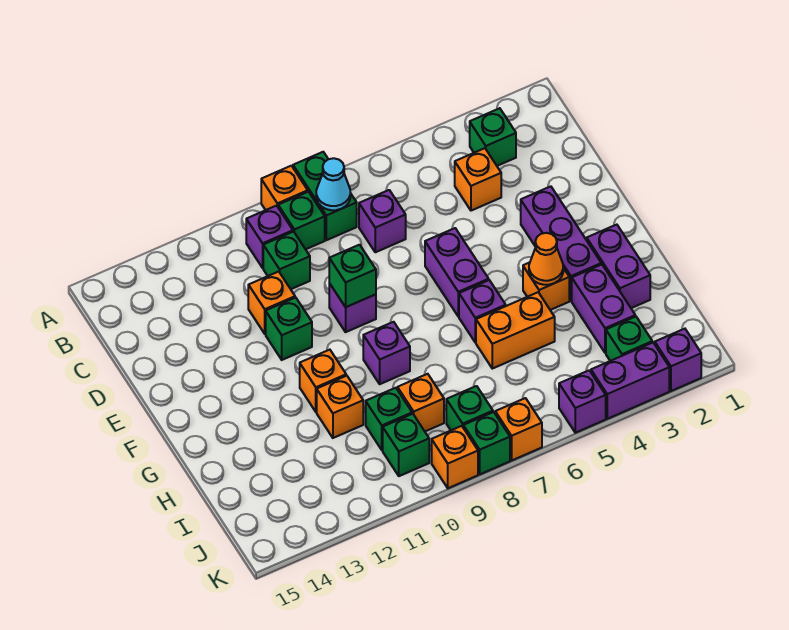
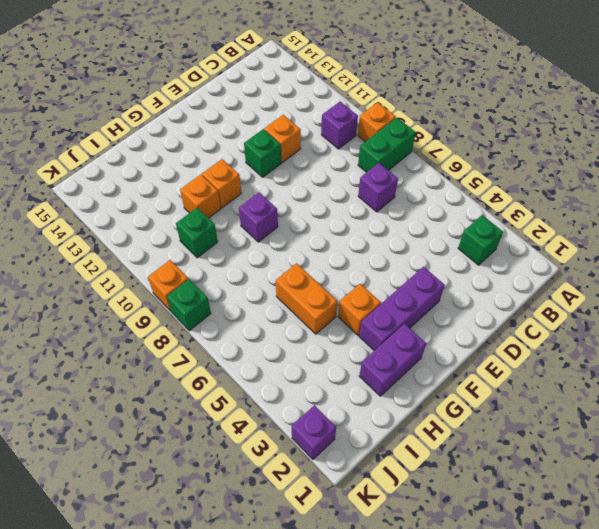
none -> green brick B9 level 1
none -> orange brick C4 level 1
none -> green brick C10 level 1
none -> purple brick E6:F6 level 1

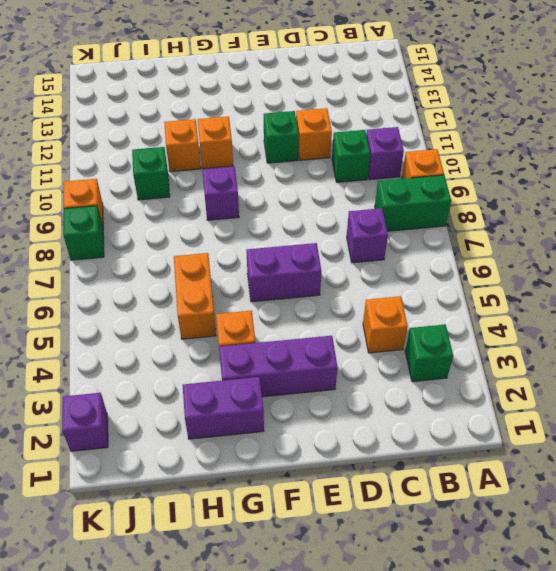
none -> green brick B9 level 1
none -> purple brick E9 level 1
none -> purple brick G6 level 1
none -> purple brick H3:I3 level 1

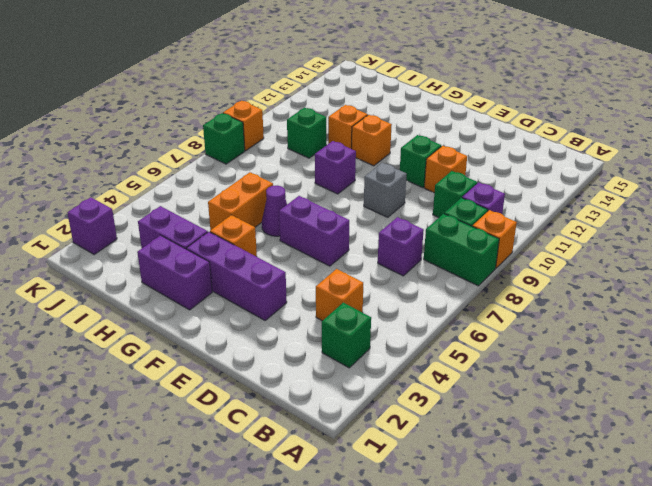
grey brick E9 level 1 -> purple brick E9 level 1
purple cone G6 level 1 -> purple brick G6 level 1
none -> orange brick I9 level 1
none -> green brick J3 level 1
none -> green brick J8 level 1
none -> green brick J10 level 1

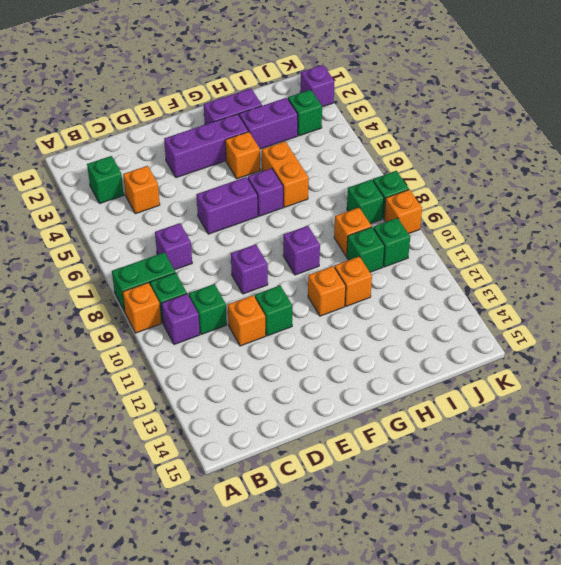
none -> purple brick K3:K4 level 1
none -> purple brick K5 level 1
none -> orange brick K7 level 1
none -> cyan cone B8 level 2

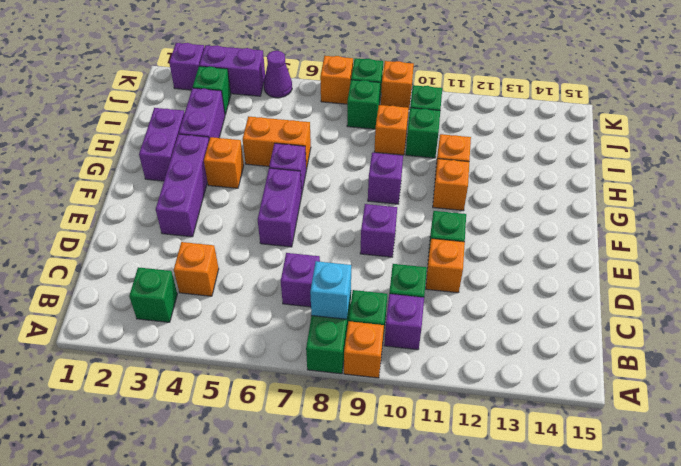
cyan brick B8 level 2 -> cyan cone B8 level 2
purple cone K5 level 1 -> purple brick K5 level 1
none -> green brick E9 level 2
none -> orange cone G4 level 2

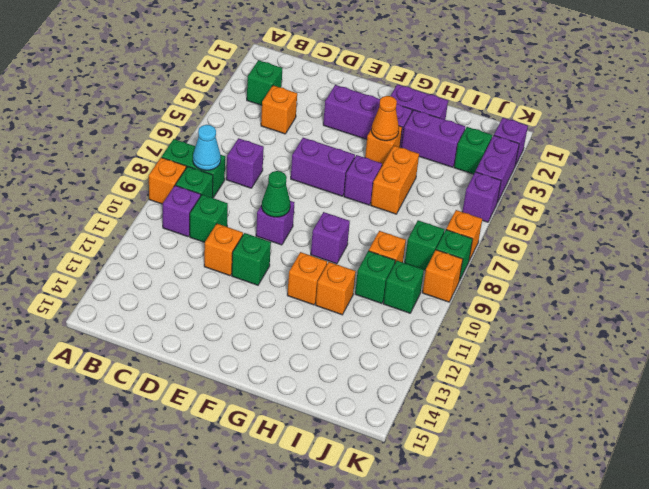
green cone E9 level 2 -> green brick E9 level 2

